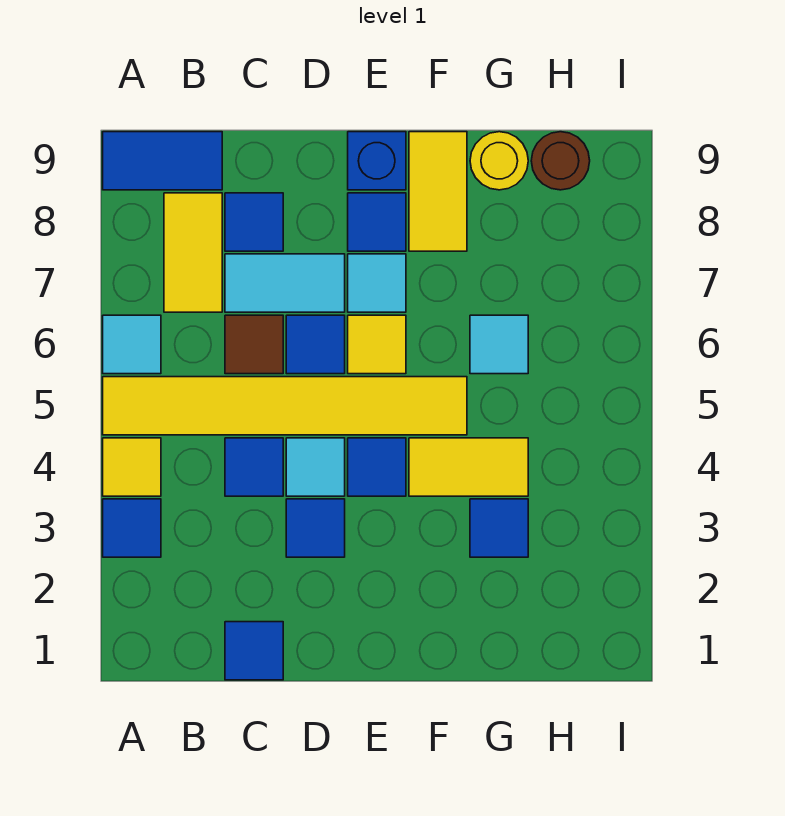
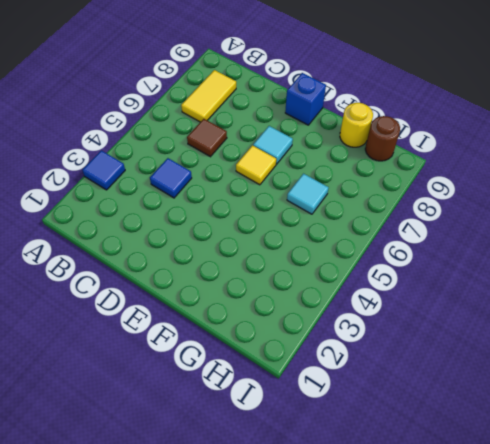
none -> yellow tile A4 level 1
none -> yellow tile A5:F5 level 1
none -> cyan tile A6 level 1

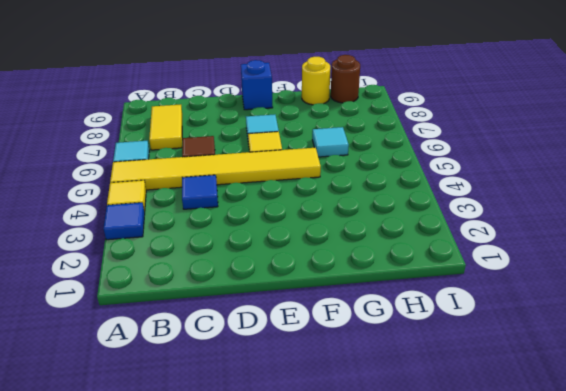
none -> blue tile A9:B9 level 1
none -> blue tile C1 level 1
none -> cyan tile C7:D7 level 1

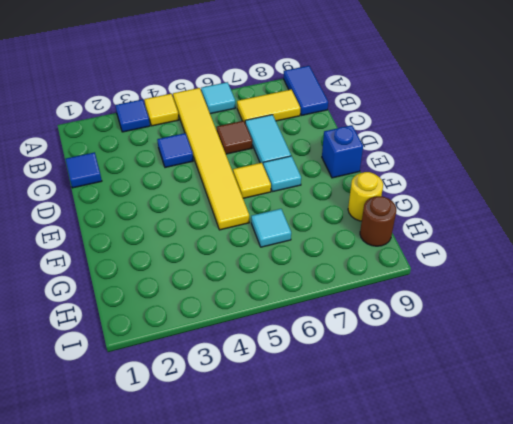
none -> blue tile C8 level 1
none -> blue tile D3 level 1
none -> cyan tile D4 level 1

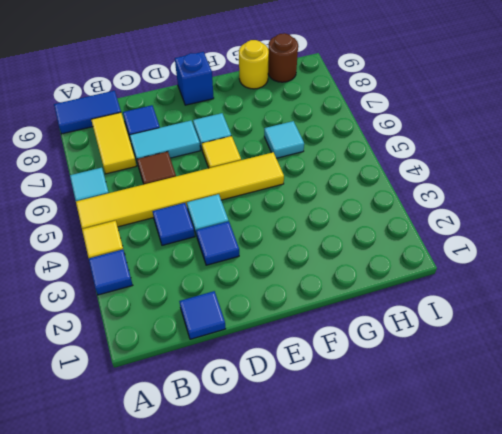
none -> blue tile D6 level 1
none -> blue tile E4 level 1
none -> blue tile E8 level 1

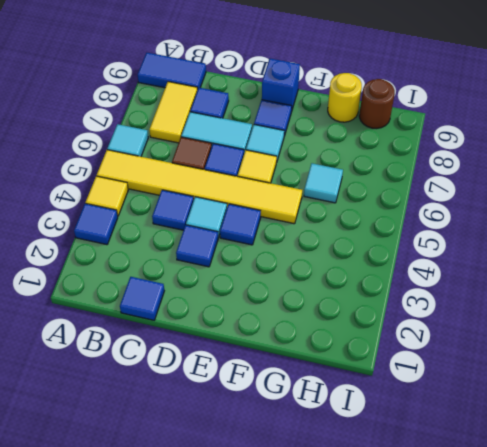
none -> yellow tile F4:G4 level 1
none -> yellow tile F8:F9 level 1
none -> blue tile G3 level 1

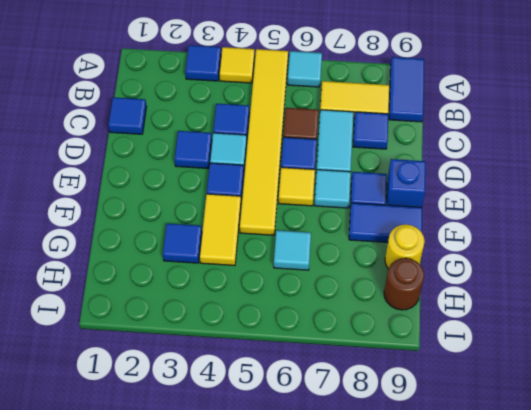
blue tile F8:F9 level 1 -> yellow tile F8:F9 level 1

